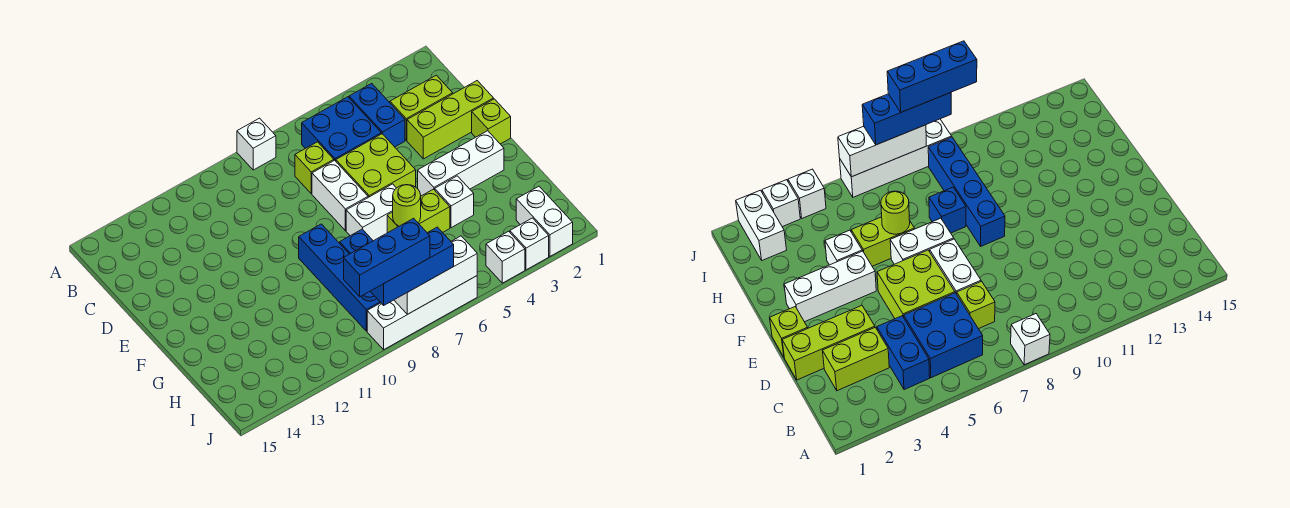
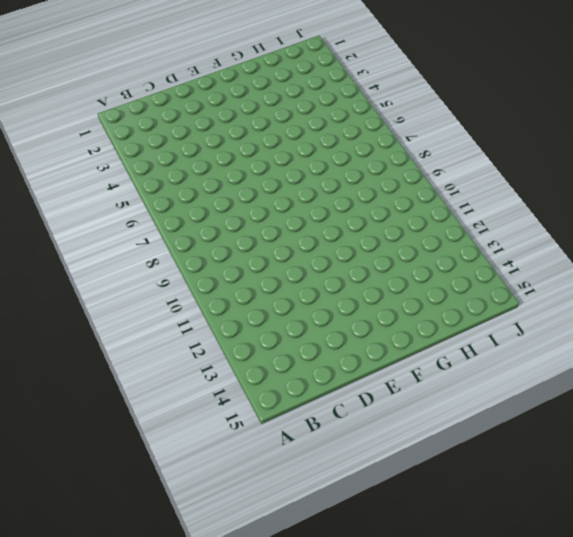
none -> white brick A8 level 1
none -> blue brick B4:C4 level 1
none -> blue brick B5:C6 level 1

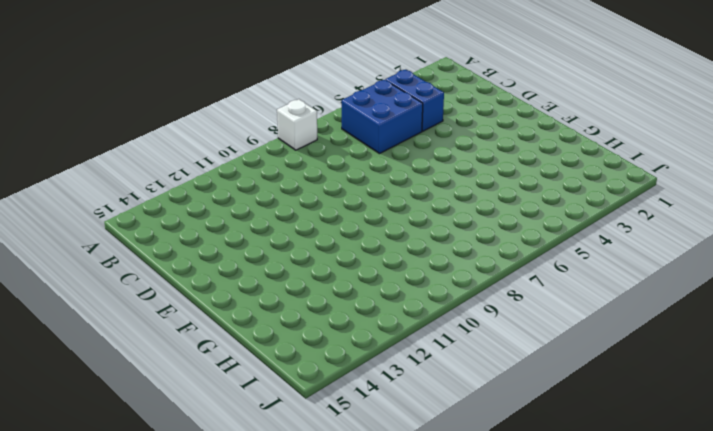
none -> lime brick C2:C3 level 1
none -> lime brick C7 level 1
none -> lime brick D1:D3 level 1

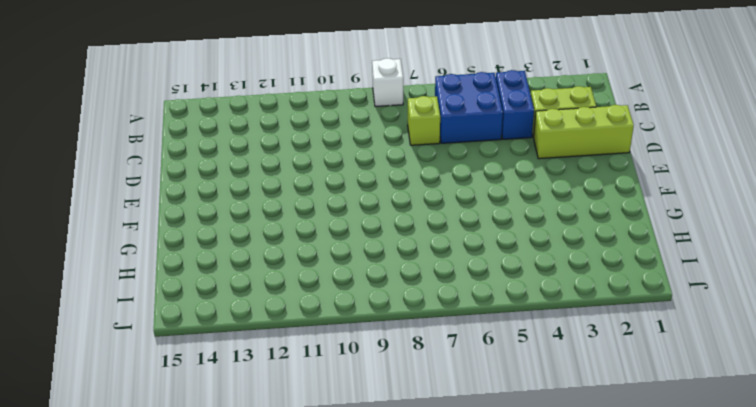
none -> lime brick D5:E6 level 1
none -> white brick D7:E7 level 1
none -> lime brick E1 level 1

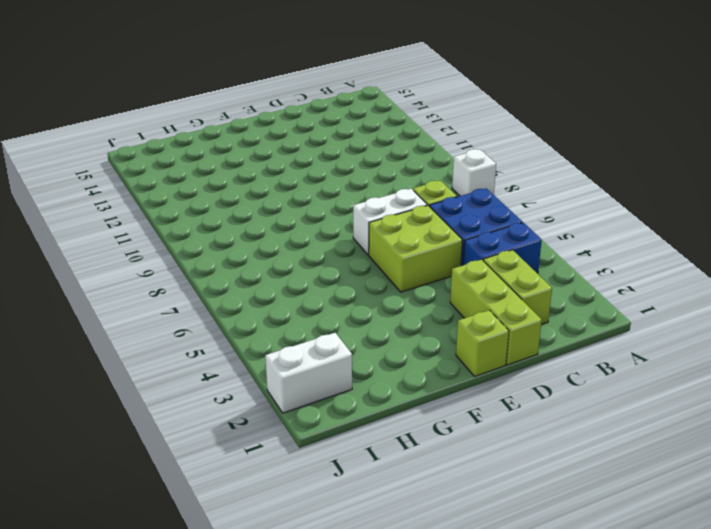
none -> white brick F2:F4 level 1
none -> white brick F6:F7 level 1
none -> blue brick F9:I9 level 1

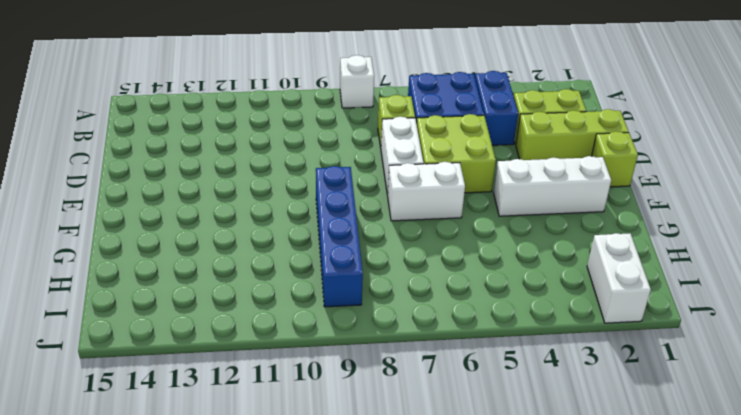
none -> white brick G4 level 1
none -> lime brick G5:G6 level 1
none -> blue brick G8 level 1

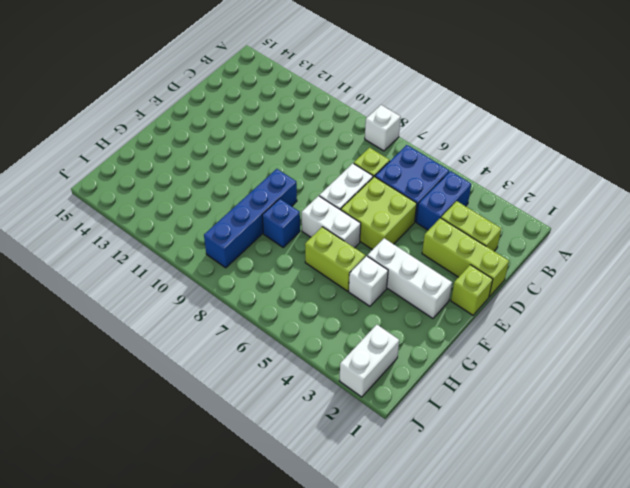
none -> white brick J3 level 1
none -> white brick J4 level 1
none -> white brick J6:J9 level 1

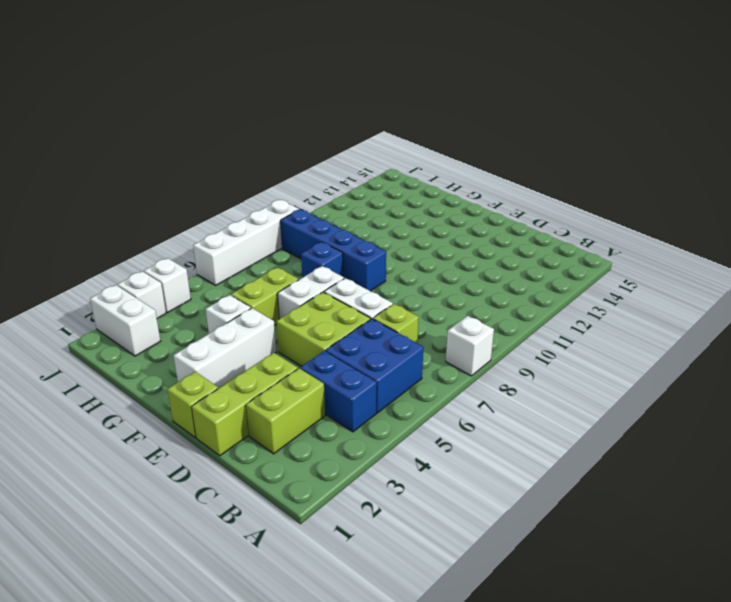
none -> lime round brick G6 level 2
none -> white brick J6:J8 level 2
none -> blue brick J7:J9 level 3

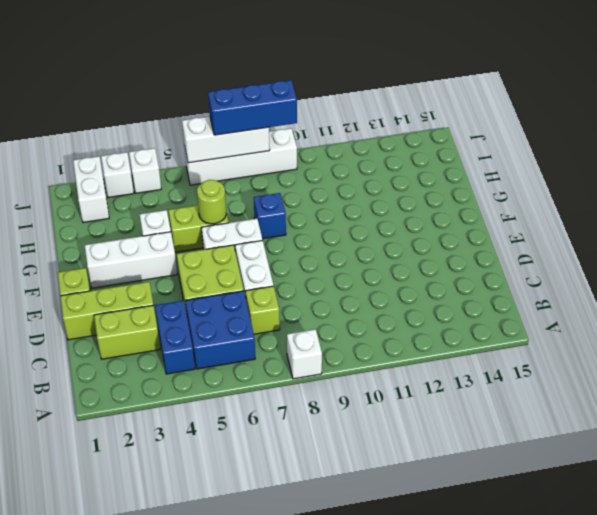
none -> blue brick F9:I9 level 1
none -> blue brick J8:J10 level 4

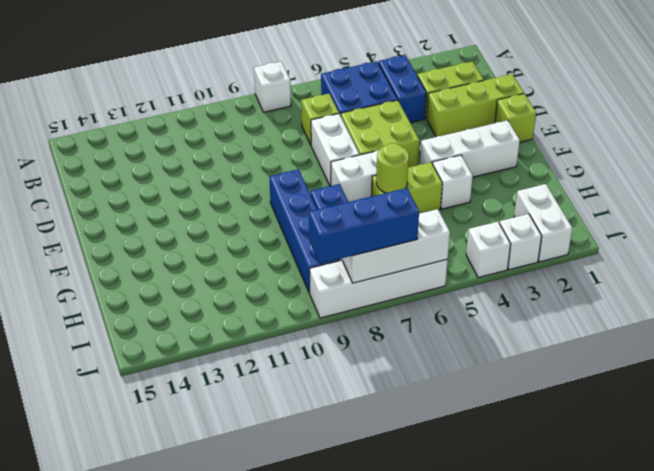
none -> blue brick J8:J10 level 4

